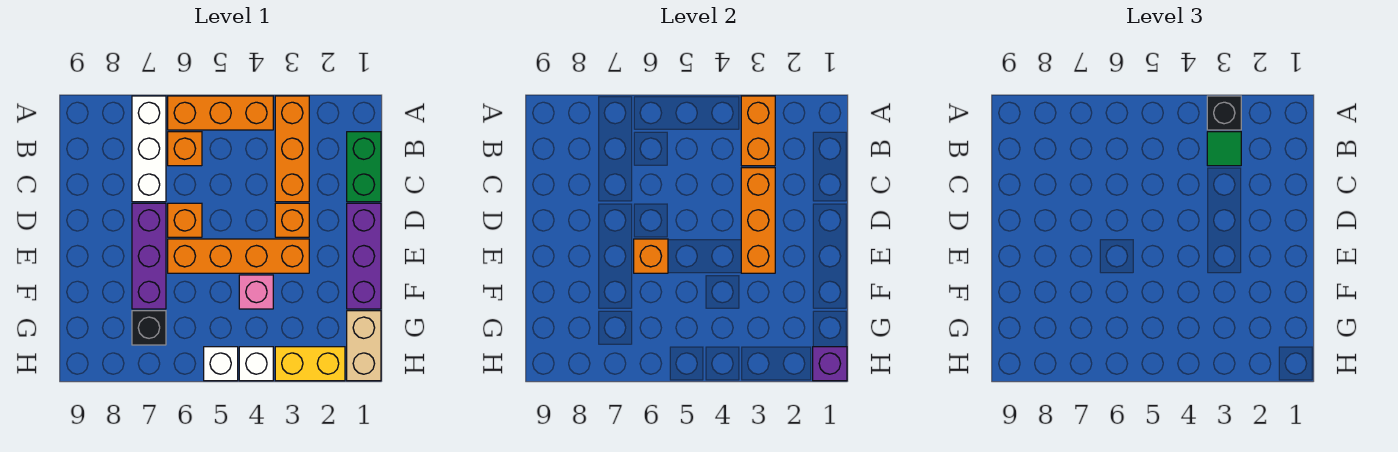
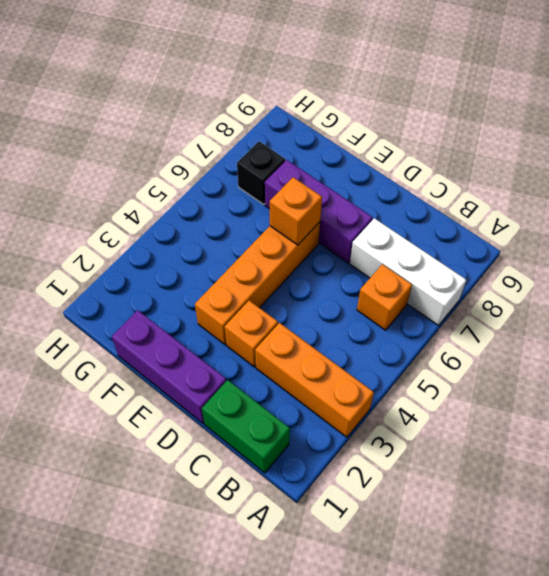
none -> orange brick A4:A6 level 1
none -> orange brick D6 level 1
none -> pink brick F4 level 1

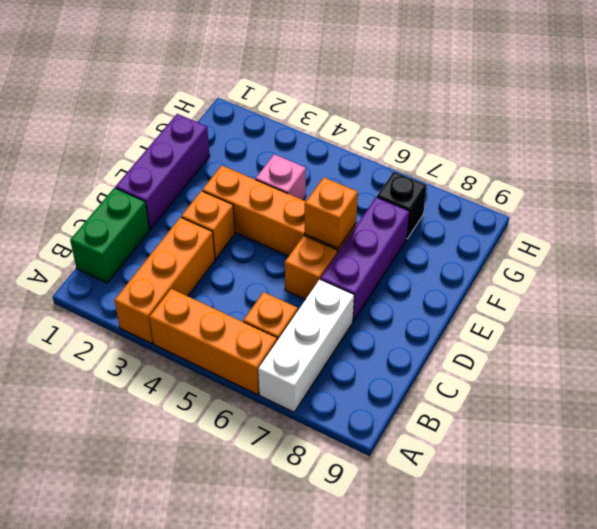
none -> tan brick G1:H1 level 1
none -> yellow brick H2:H3 level 1
none -> white brick H4 level 1

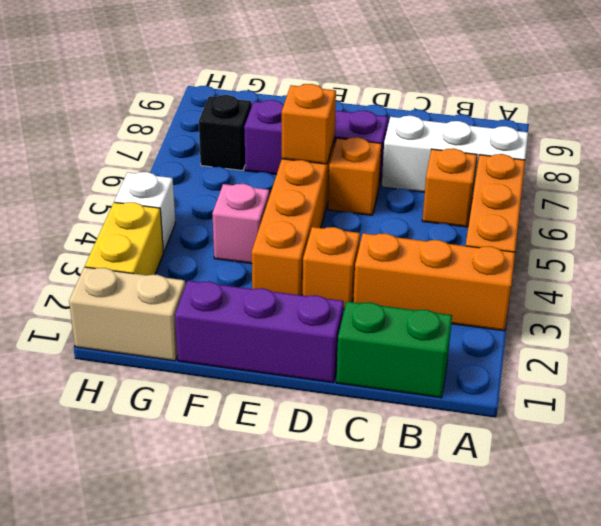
none -> white brick H5 level 1
none -> orange brick A3:B3 level 2
none -> orange brick C3:E3 level 2

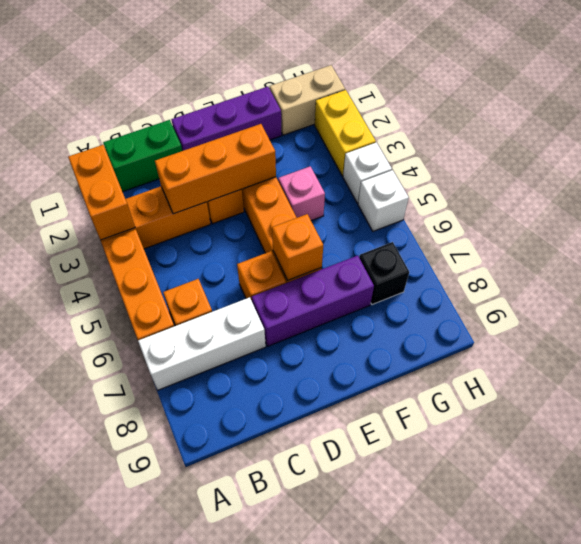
orange brick A2:A3 level 2 -> orange brick A3:B3 level 2
none -> purple brick H1 level 2
none -> black brick A3 level 3
none -> green tile B3 level 3

